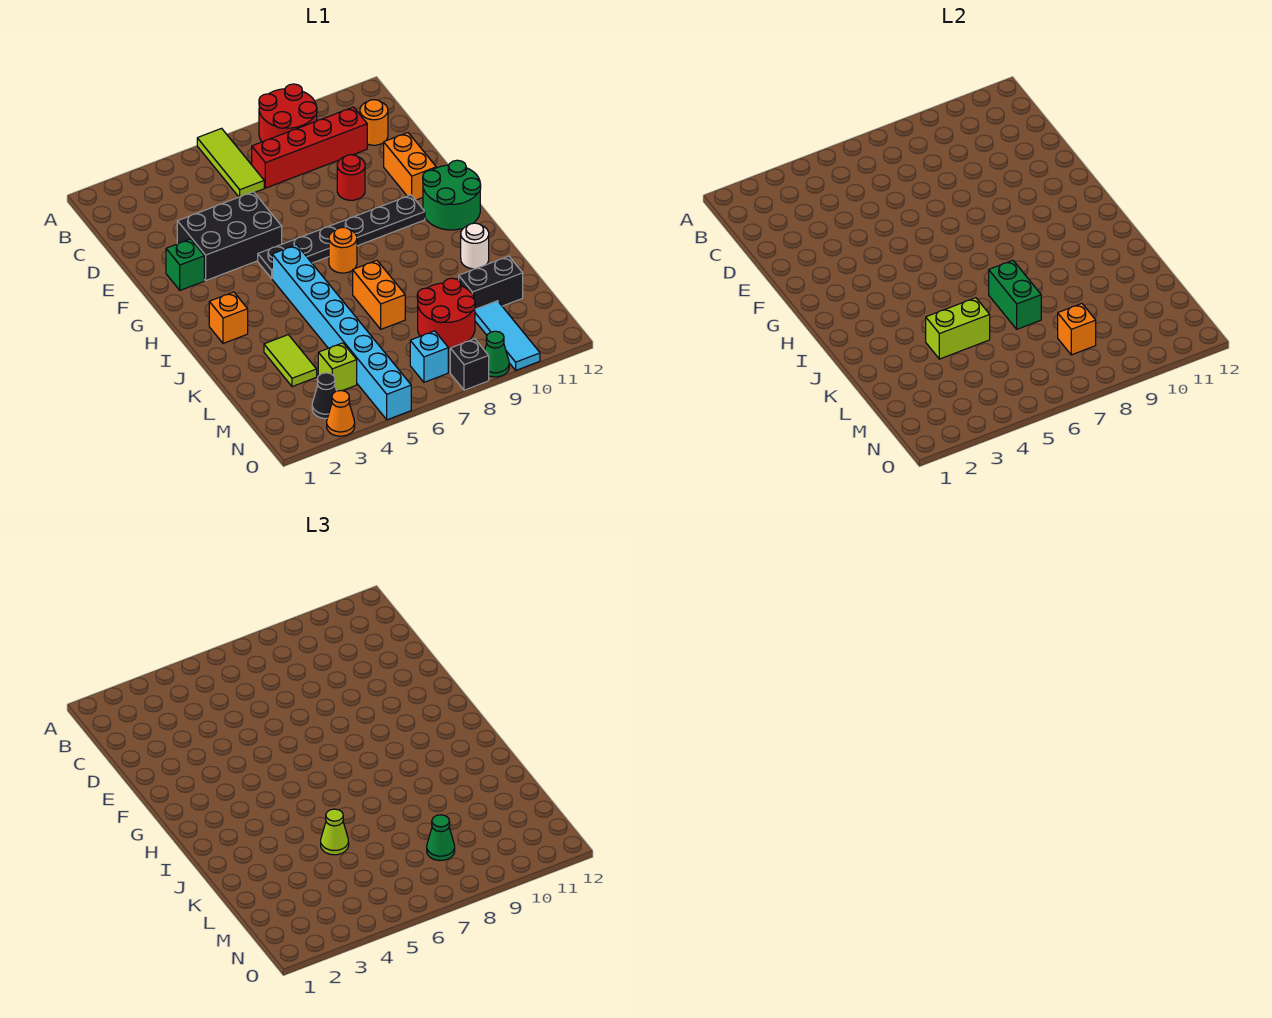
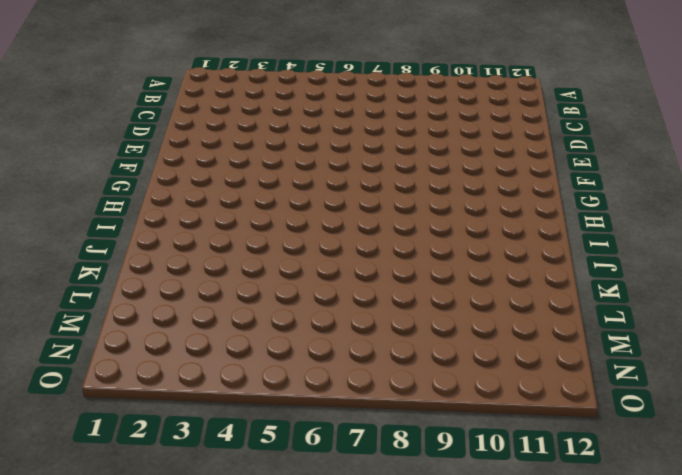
none -> lime tile A6:C6 level 1
none -> red round brick A8:B9 level 1
none -> red brick C7:C10 level 1
none -> orange round brick C11 level 1

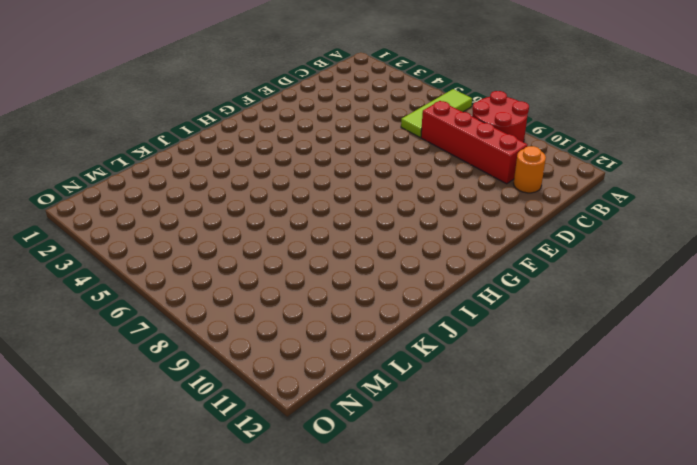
none -> black brick E3:F5 level 1
none -> red round brick E9 level 1
none -> orange brick E11:F11 level 1
none -> green brick F2 level 1

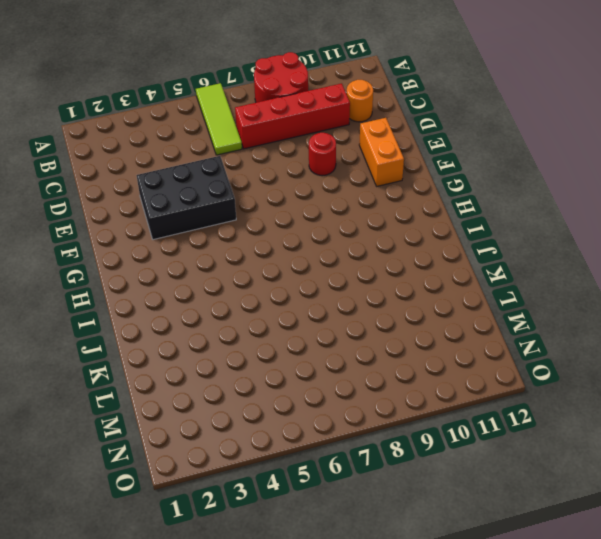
none -> green brick F2 level 1
none -> black plate G5:G10 level 1
none -> green round brick G11:H12 level 1
none -> cyan brick H5:O5 level 1

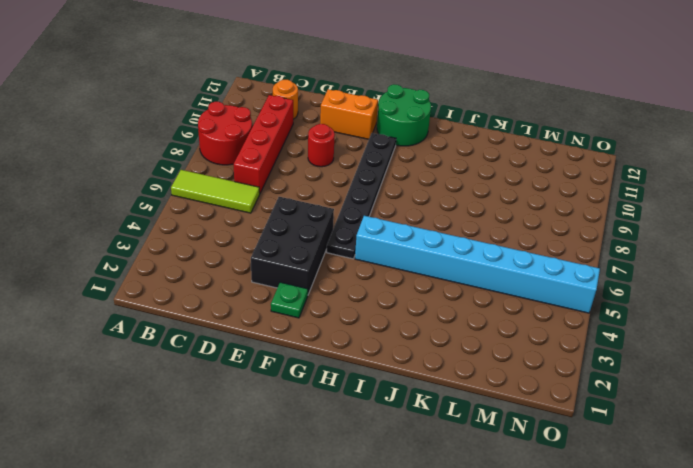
green plate F2 level 1 -> green brick F2 level 1
none -> orange round brick H7 level 1
none -> orange brick I2 level 1
none -> orange brick J7:K7 level 1
none -> white round brick J11 level 1

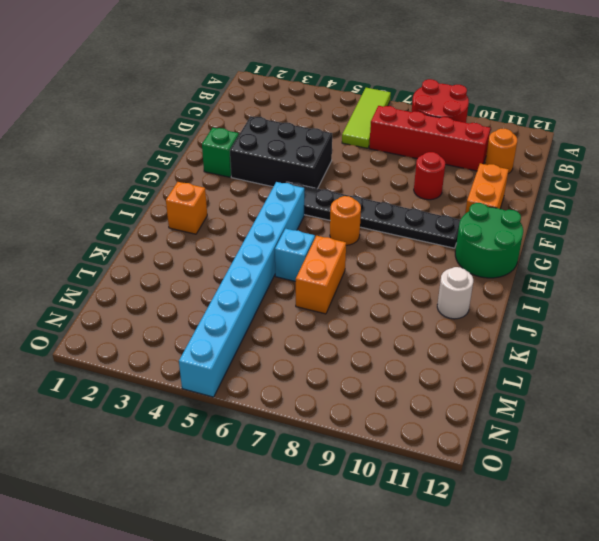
cyan brick J6 level 1 -> cyan brick N7 level 1
none -> lime tile K3:L3 level 1
none -> red round brick L8:M9 level 1
none -> black brick L10:L11 level 1
none -> lime brick M4 level 1

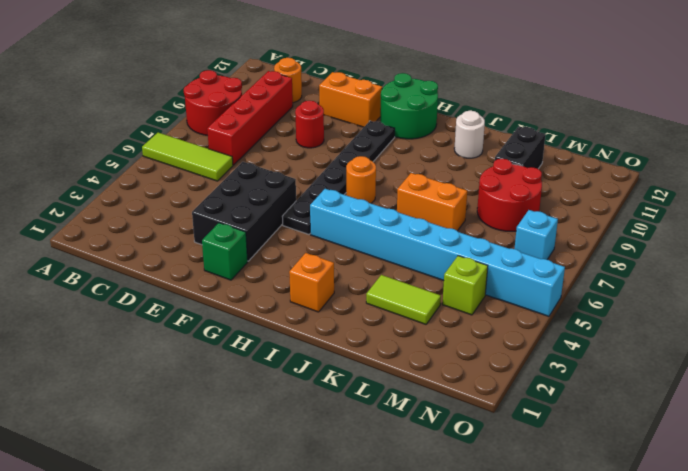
none -> cyan tile M10:O10 level 1
none -> black cone N3 level 1
none -> orange cone O3 level 1
none -> black brick O8 level 1

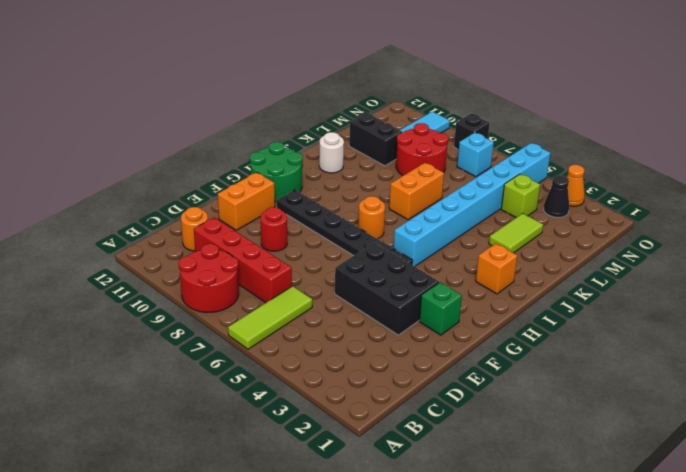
none -> green cone O9 level 1
none -> green brick J7:K7 level 2
none -> lime brick K4:K5 level 2
none -> orange brick M8 level 2

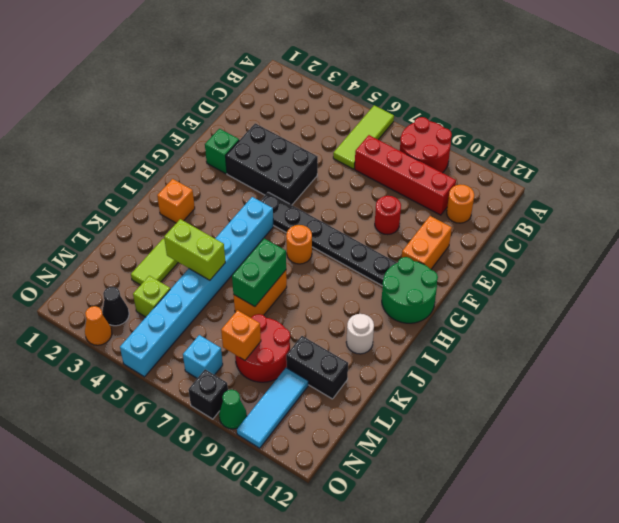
none -> lime cone K5 level 3
none -> green cone M8 level 3

